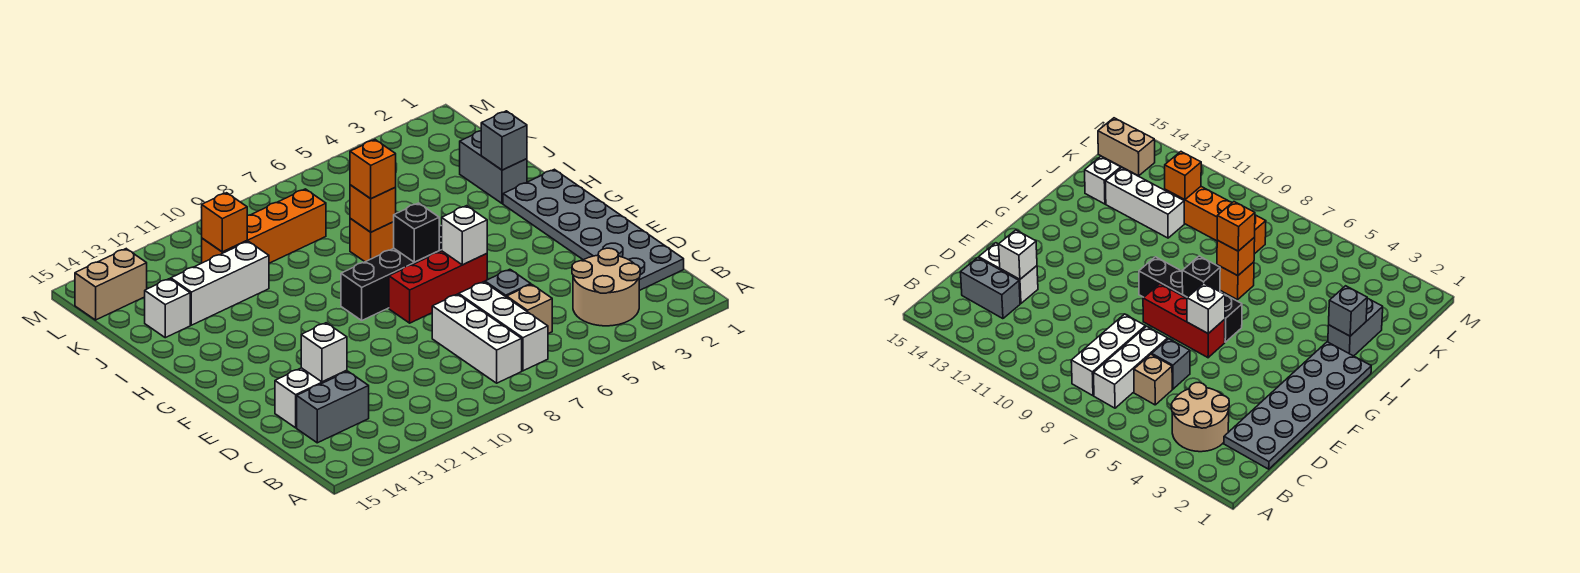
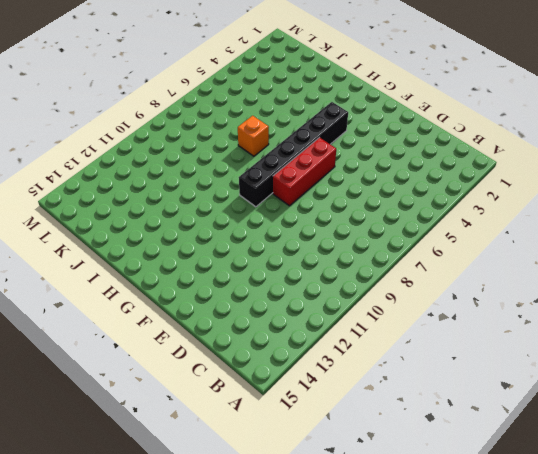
black brick G4:G9 level 1 -> black brick G6:G9 level 1
none -> tan round brick B3:C4 level 1
none -> white brick B7:D7 level 1
none -> white brick B8:D8 level 1

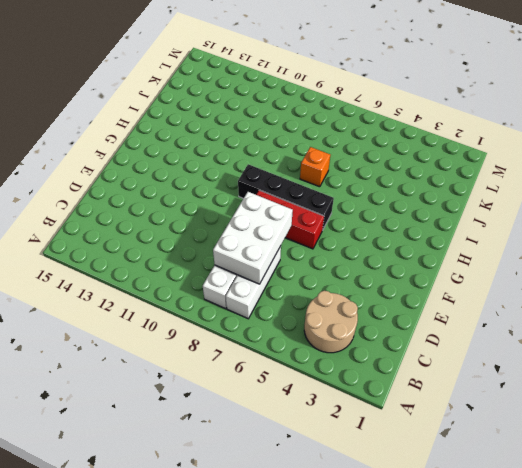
white brick C7:E8 level 2 -> none
none -> grey plate C1:H2 level 1
none -> tan brick C6 level 1
none -> grey brick C13:C14 level 1

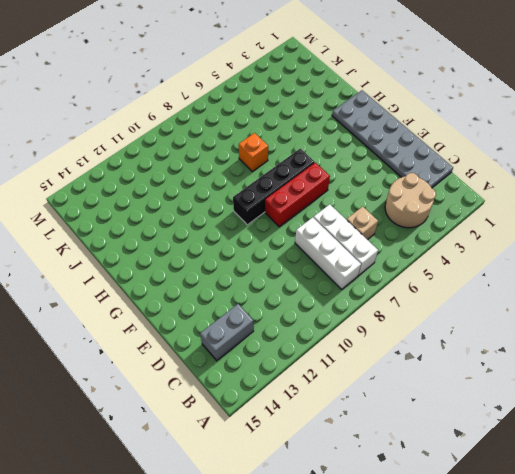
none -> grey brick D6 level 1
none -> white brick D13:D14 level 1
none -> grey brick I2:J2 level 1

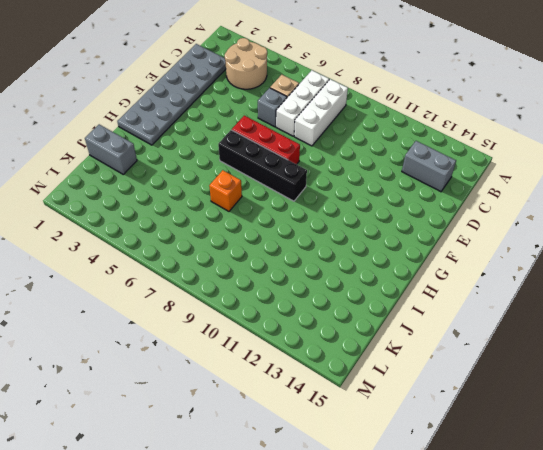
grey brick J1:J2 level 1 -> grey brick I2:J2 level 1
none -> white brick D13:D14 level 1
none -> white brick J11:J13 level 1
none -> white brick J14 level 1

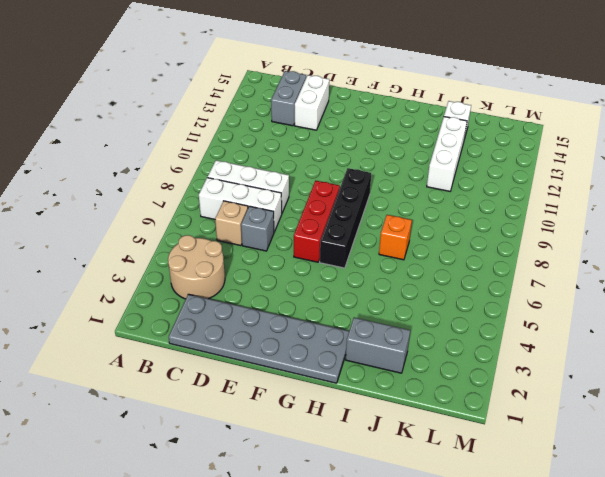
none -> orange brick K8:K11 level 1
none -> tan brick L14:L15 level 1
none -> white brick D13 level 2

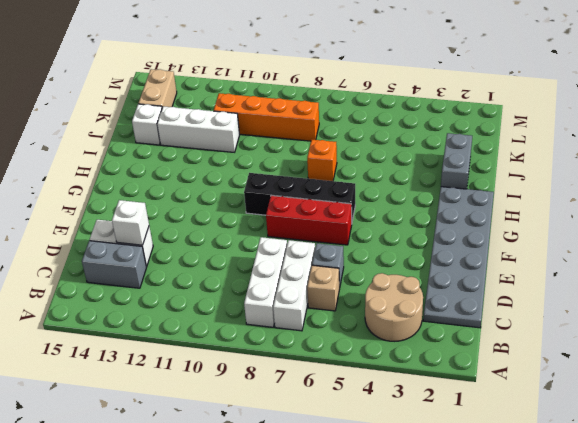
tan brick K14:L14 level 1 -> tan brick L14:L15 level 1
none -> white brick F6 level 2
none -> black brick G7 level 2
none -> grey brick I2 level 2

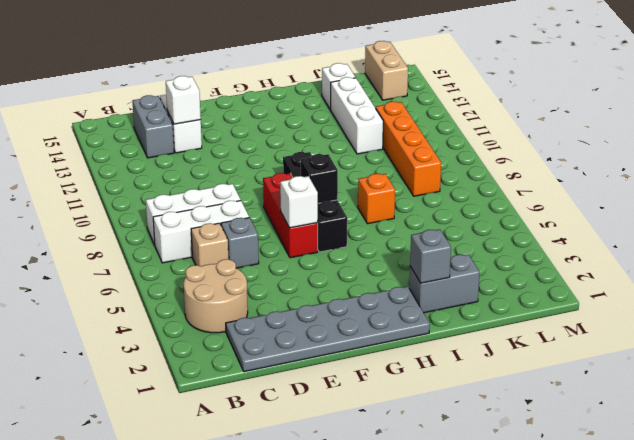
none -> orange brick I7 level 2
none -> orange brick K11 level 2
none -> orange brick I7 level 3

